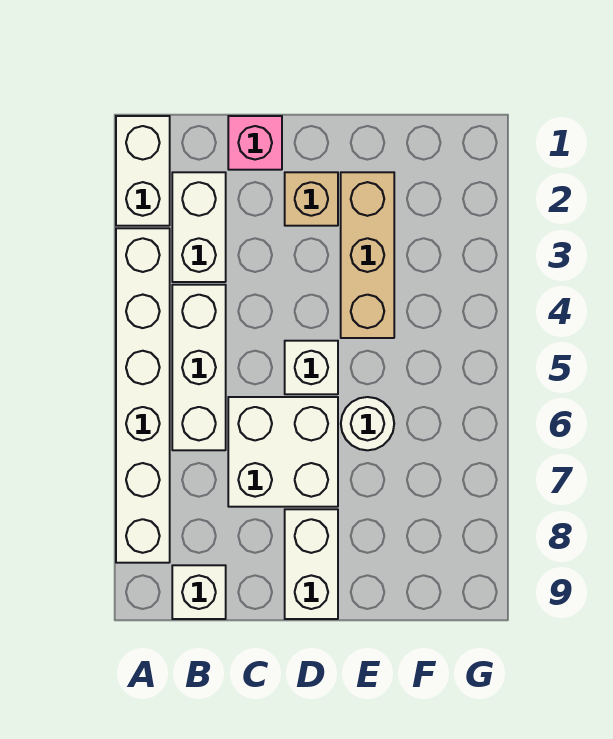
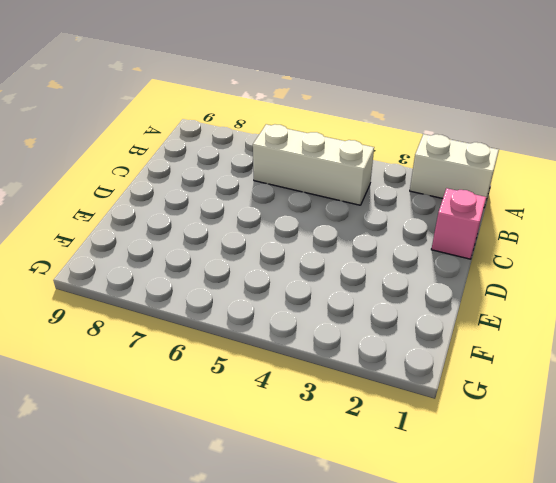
none -> white brick A3:A8 level 1
none -> white brick B2:B3 level 1
none -> white brick B9 level 1

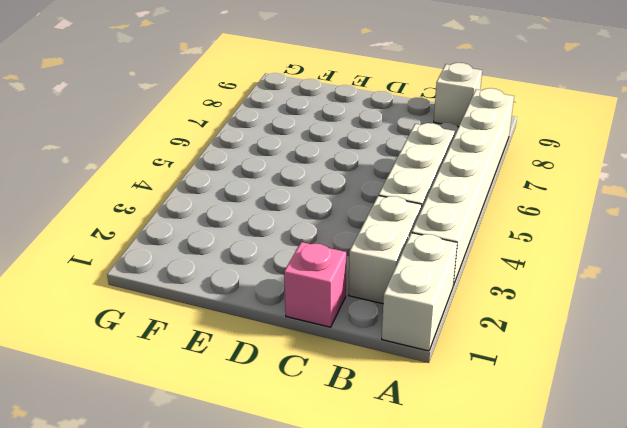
none -> white brick C6:D7 level 1
none -> tan brick D2 level 1
none -> white brick D5 level 1

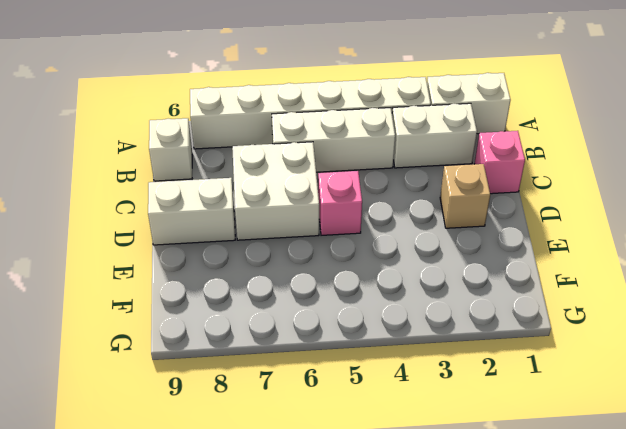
pink brick D5 level 1 -> white brick D5 level 1
none -> tan brick E2:E4 level 1
none -> white round brick E6 level 1

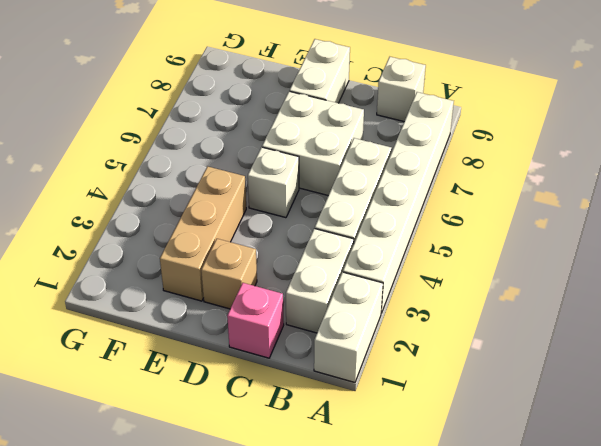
none -> white round brick E6 level 1

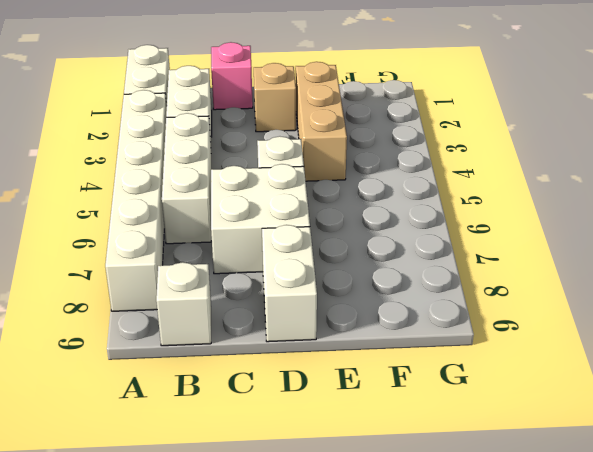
none -> white round brick E6 level 1

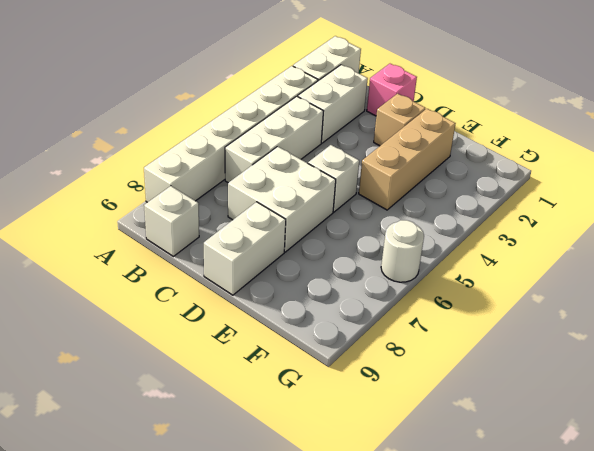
white round brick G6 level 1 -> white round brick E6 level 1

